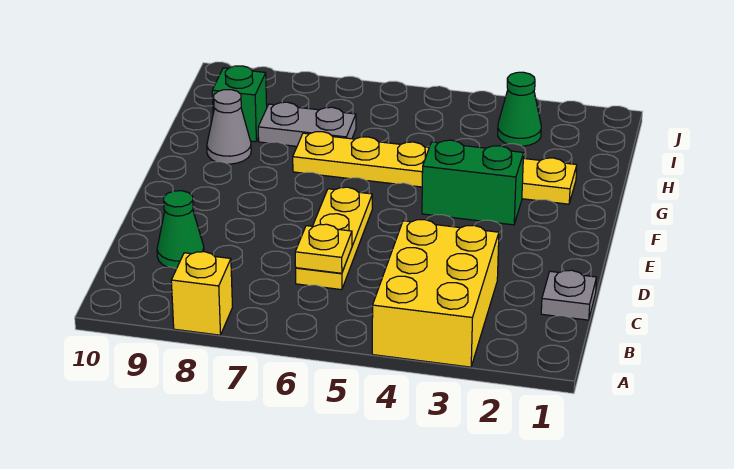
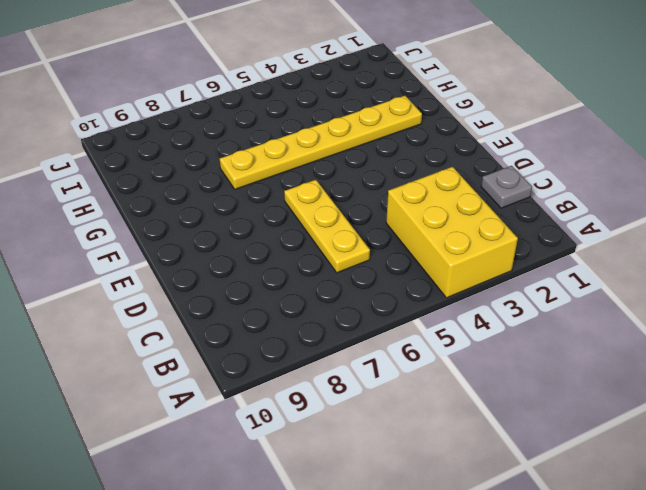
none -> yellow brick A8 level 1
none -> green cone C9 level 1
none -> green brick F3:F4 level 1

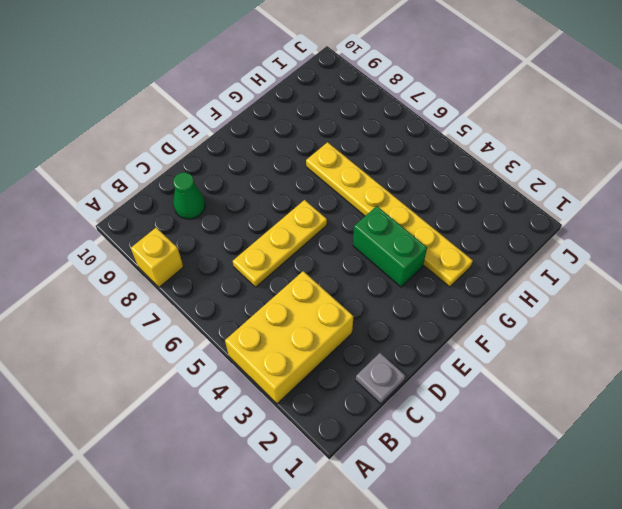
none -> grey cone G9 level 1
none -> grey plate H7:H8 level 1
none -> green brick H9 level 1

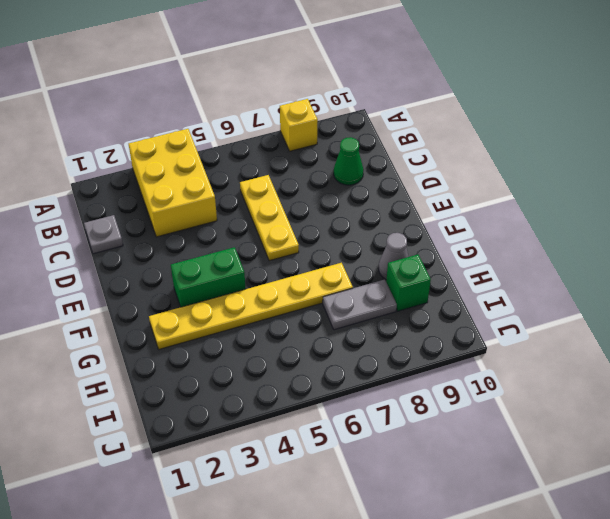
none -> green cone I3 level 1
none -> yellow plate C6 level 2

